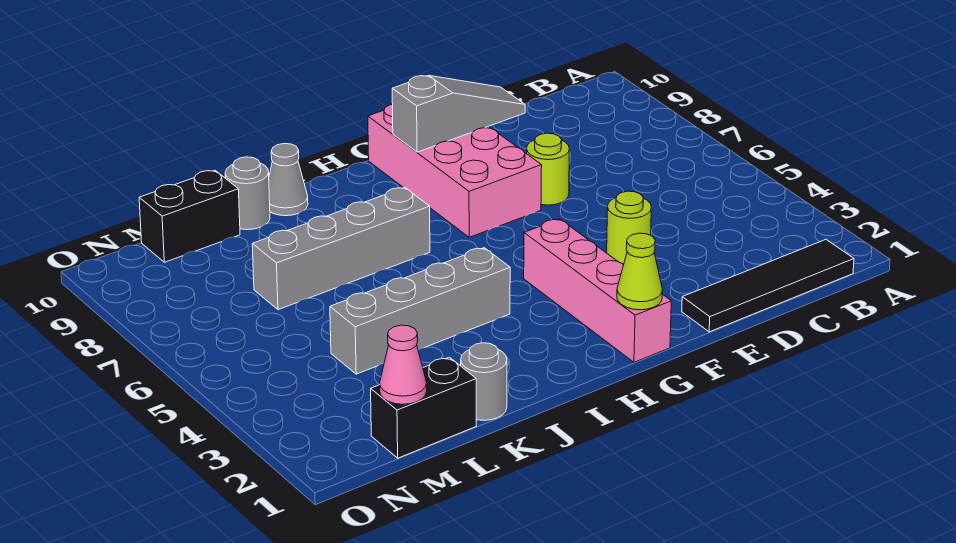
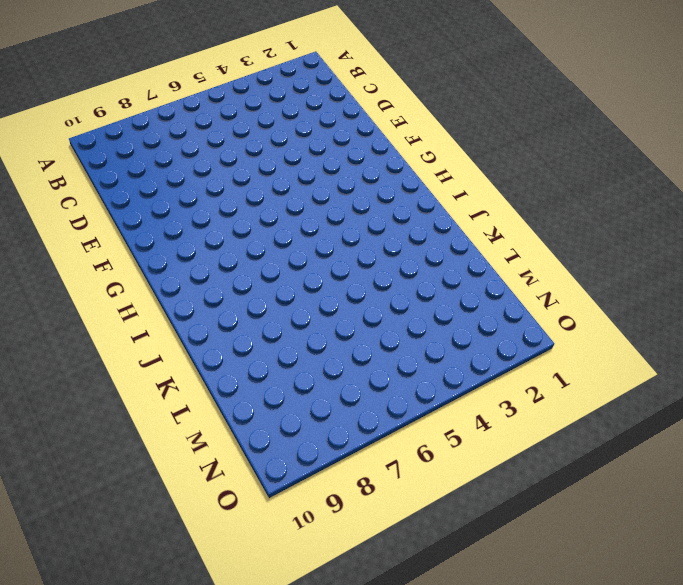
none -> black tile B1:E1 level 1
none -> lime round brick E4 level 1
none -> lime round brick E7 level 1

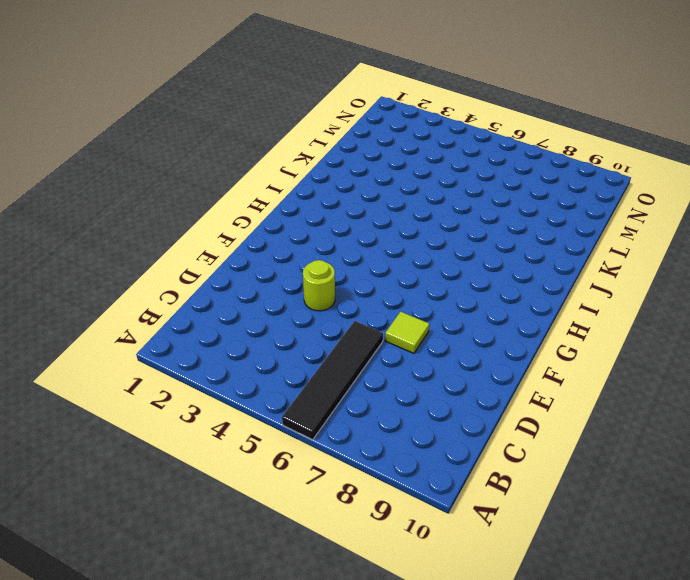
black tile A6:D6 level 1 -> black tile B1:E1 level 1
lime tile E7 level 1 -> lime round brick E7 level 1
none -> pink brick F7:G10 level 1
none -> pink brick G1:G4 level 1
none -> grey brick I4:L4 level 1

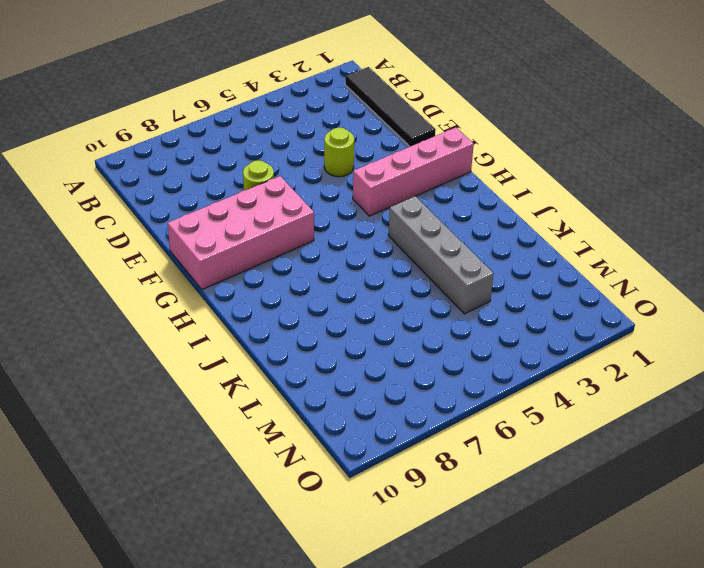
none -> grey brick I7:L7 level 1
none -> grey cone J10 level 1
none -> grey round brick K1 level 1

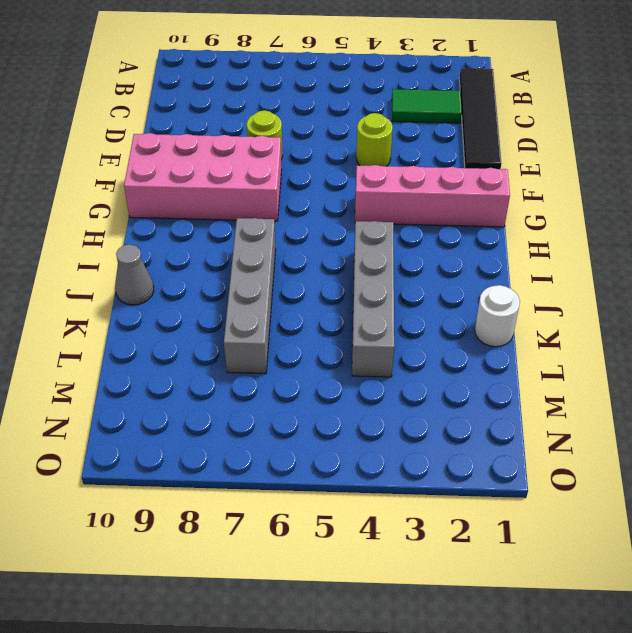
green tile C2:C3 level 1 -> none
white round brick K1 level 1 -> grey round brick K1 level 1
none -> grey round brick K10 level 1
none -> black brick L1:M1 level 1
none -> black brick L10:M10 level 1

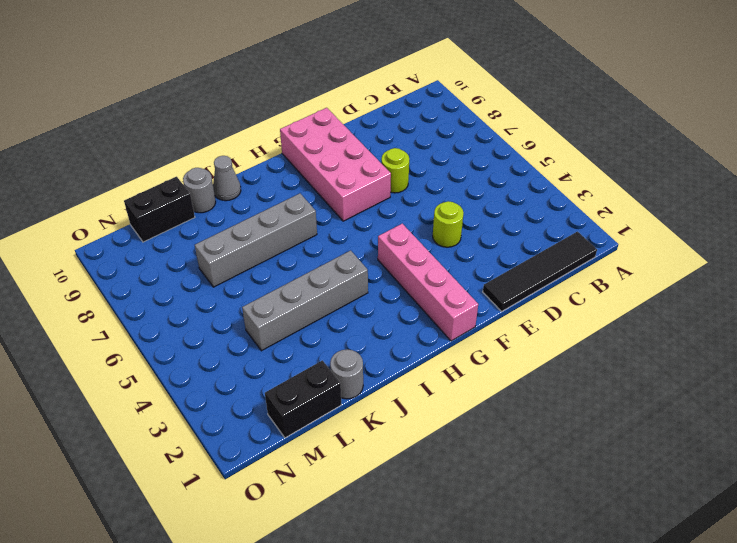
none -> grey slope E9:G9 level 2 top G
none -> lime cone G1 level 2
none -> pink cone M1 level 2

